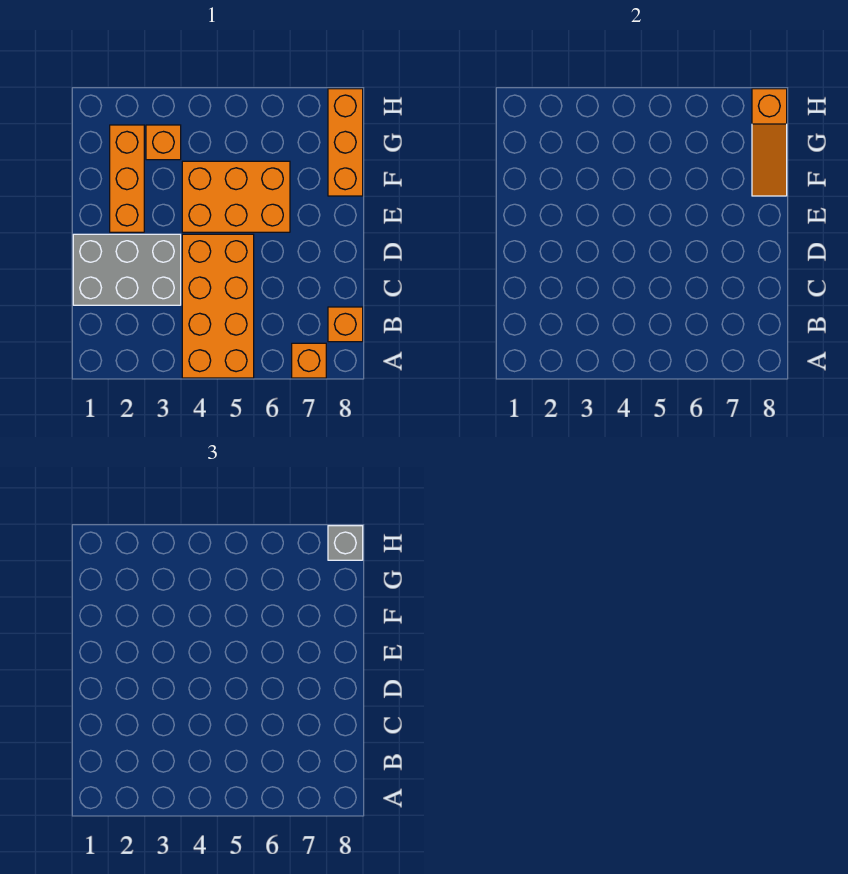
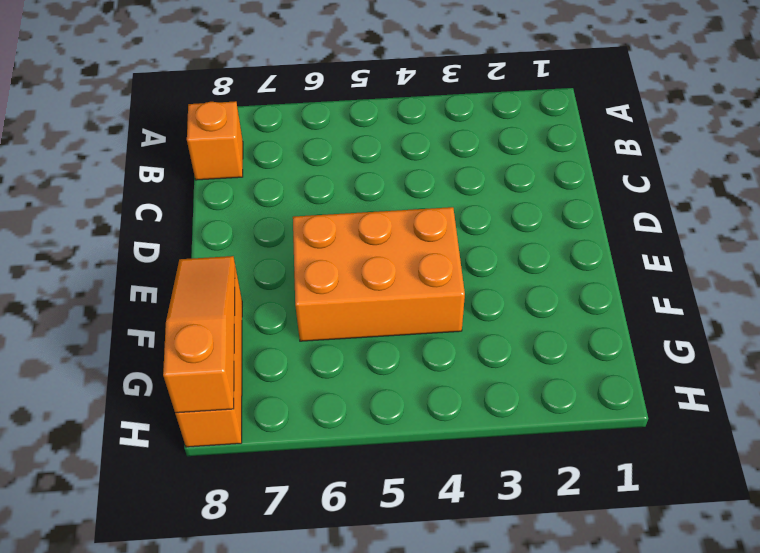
none -> orange brick A4:D5 level 1
none -> orange brick A7 level 1

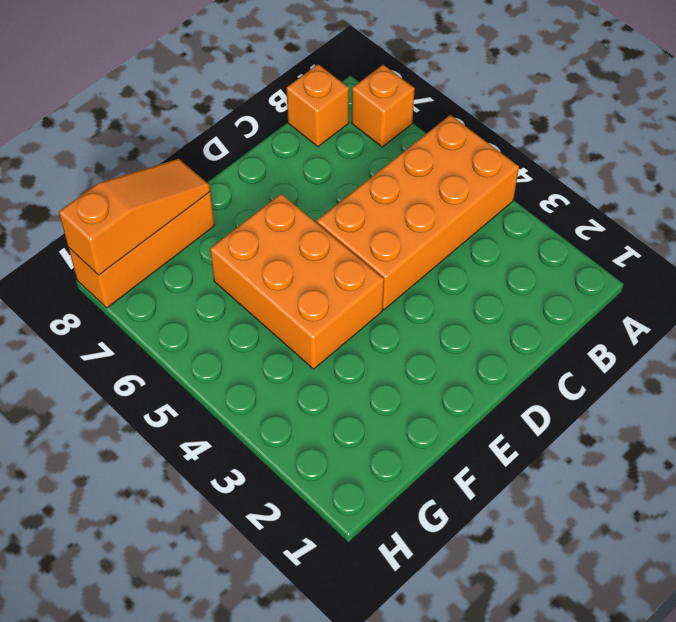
none -> grey brick C1:D3 level 1
none -> orange brick E2:G2 level 1

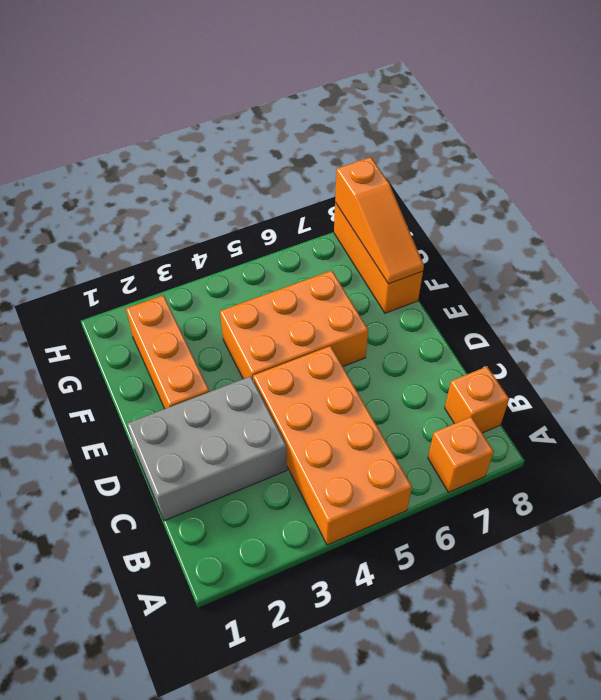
none -> orange brick G3 level 1
none -> grey brick H8 level 3

